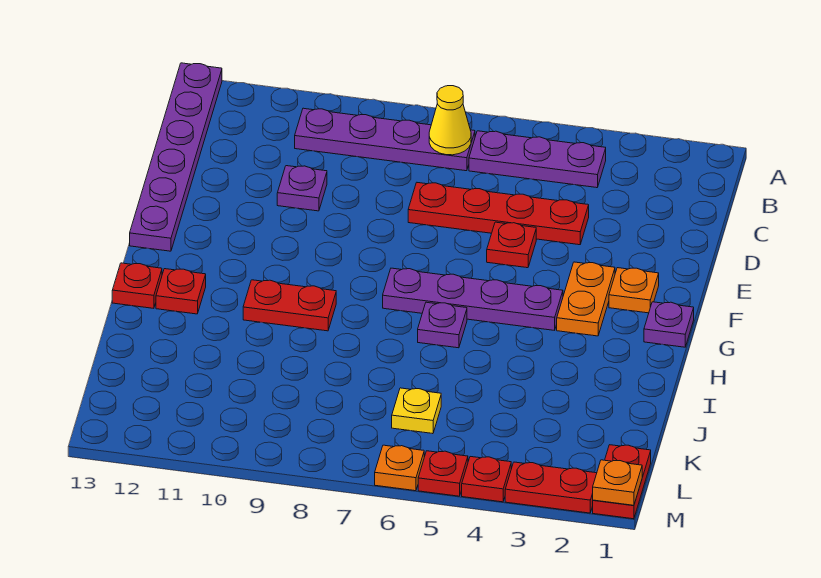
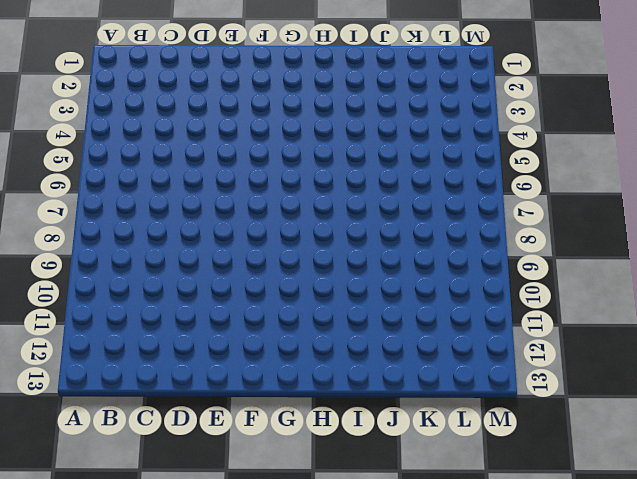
none -> purple plate A13:F13 level 1
none -> purple plate B4:B6 level 1
none -> purple plate B7:B10 level 1

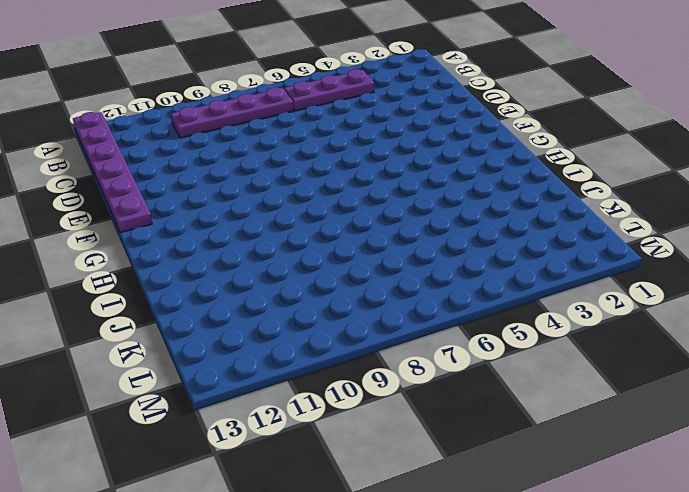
none -> red plate D4:D7 level 1
none -> purple plate D10 level 1
none -> red plate E5 level 1

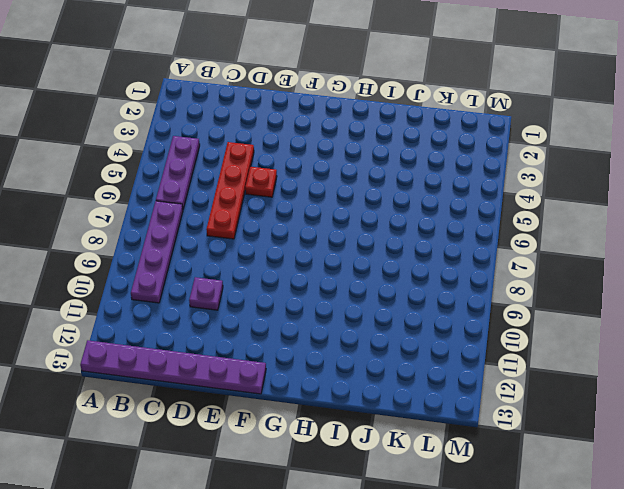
none -> orange plate F2 level 1
none -> orange plate F3:G3 level 1
none -> purple plate G1 level 1

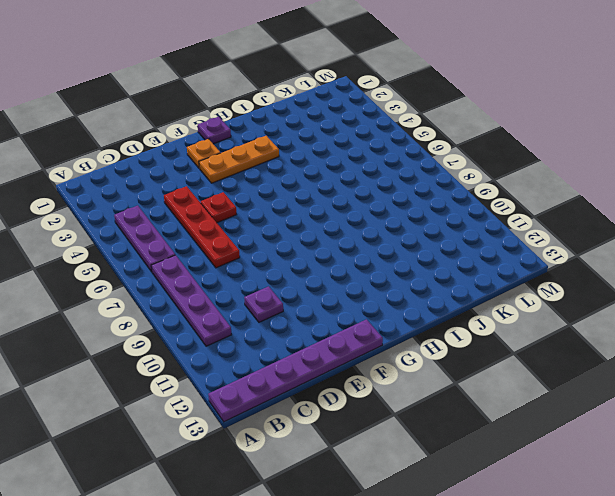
orange plate F3:H3 level 1 -> orange plate F3:G3 level 1
none -> purple plate G4:G7 level 1
none -> purple plate H6 level 1
none -> red plate H9:H10 level 1

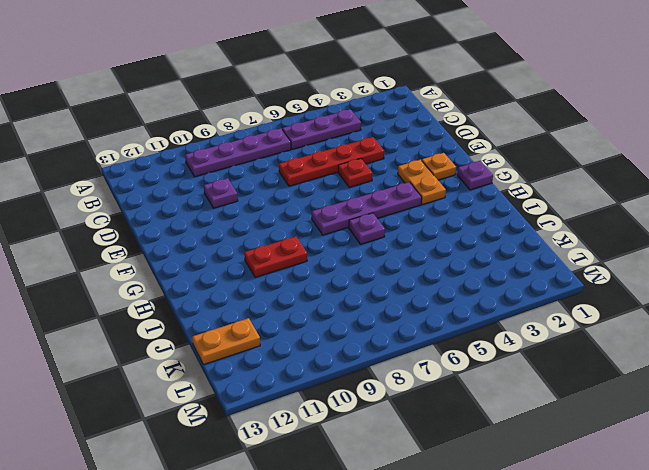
orange plate K12:K13 level 1 -> none
none -> purple plate A13:F13 level 1
none -> red plate H12 level 1
none -> red plate H13 level 1

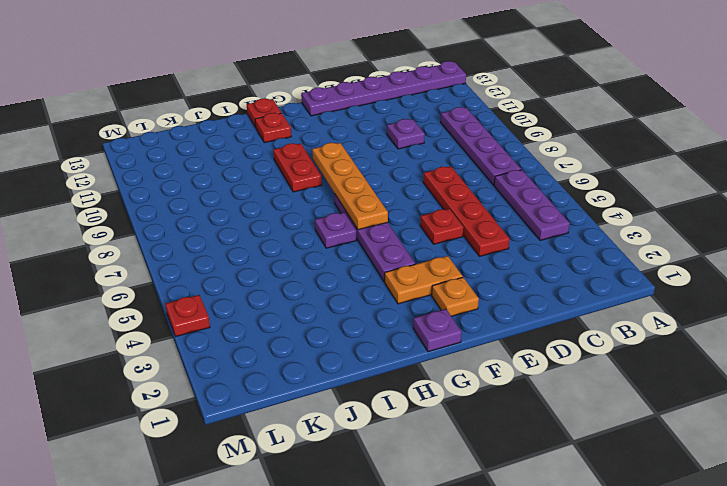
orange plate G6:G9 level 2 -> none
none -> yellow plate K6 level 1
none -> red plate L1:M1 level 1
none -> red plate M2:M3 level 1

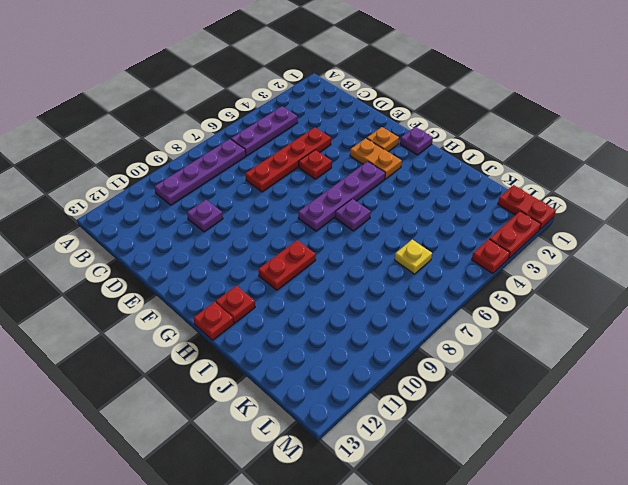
none -> purple plate A13:F13 level 1
none -> red plate M5 level 1
none -> orange plate M6 level 1

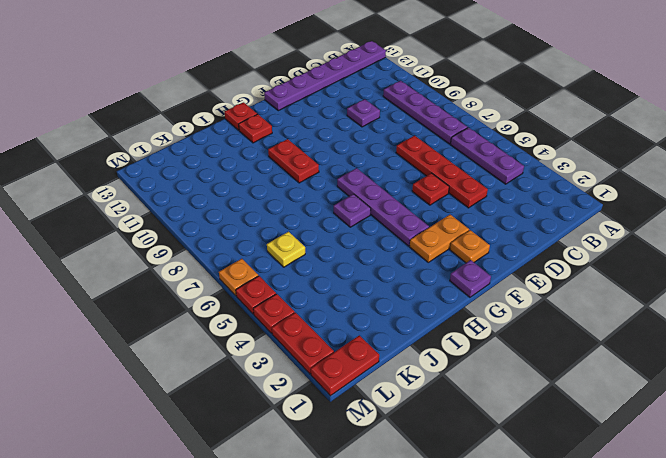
none -> yellow cone B7 level 2
none -> orange plate M1 level 2

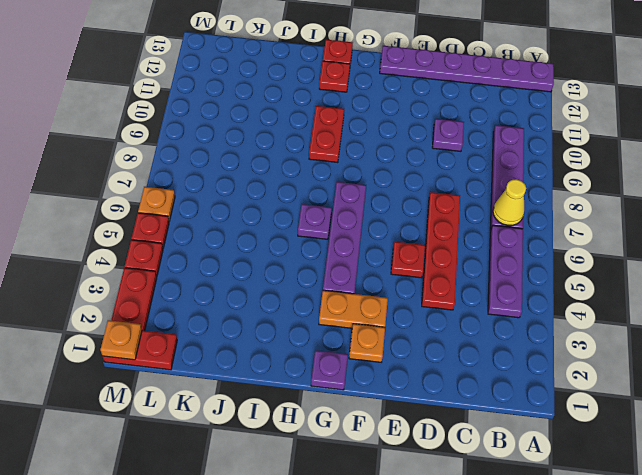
none -> yellow plate K6 level 1

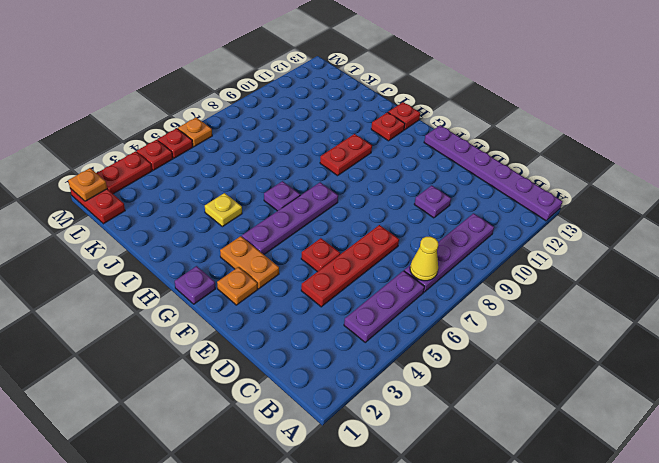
yellow plate I4 level 1 -> yellow plate K6 level 1

